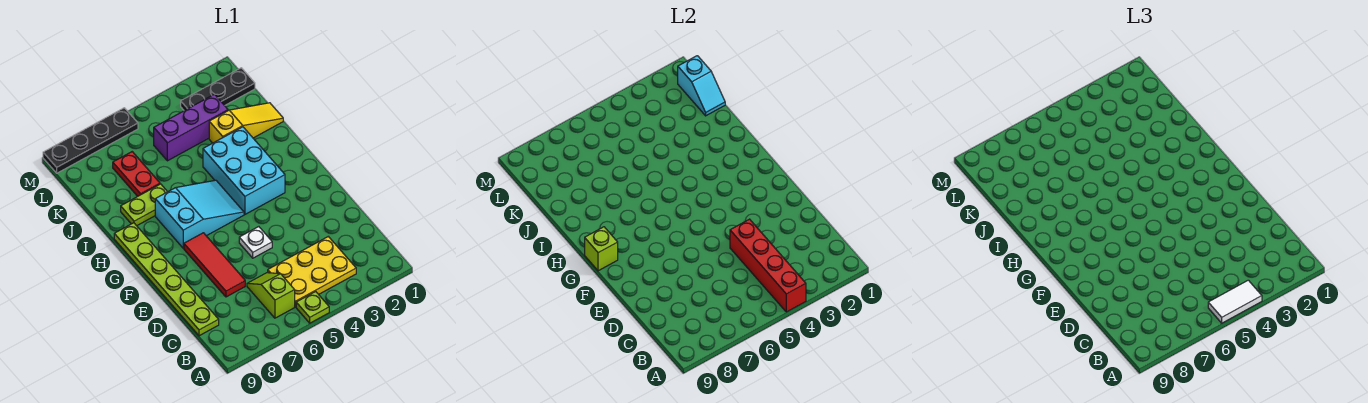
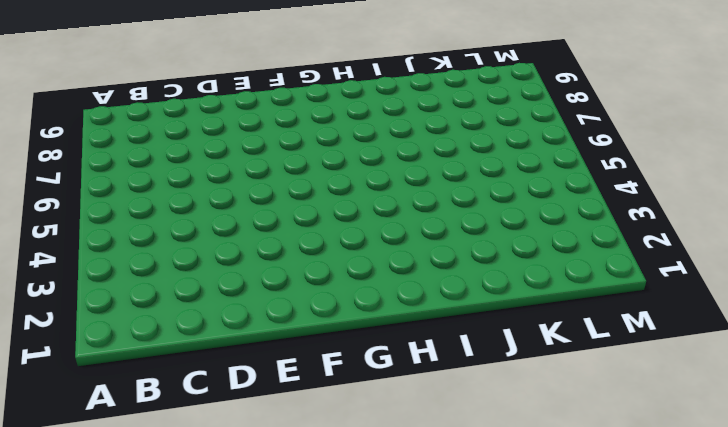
none -> lime plate A5 level 1
none -> yellow plate B3:C5 level 1
none -> lime slope B6:C6 level 1 top B

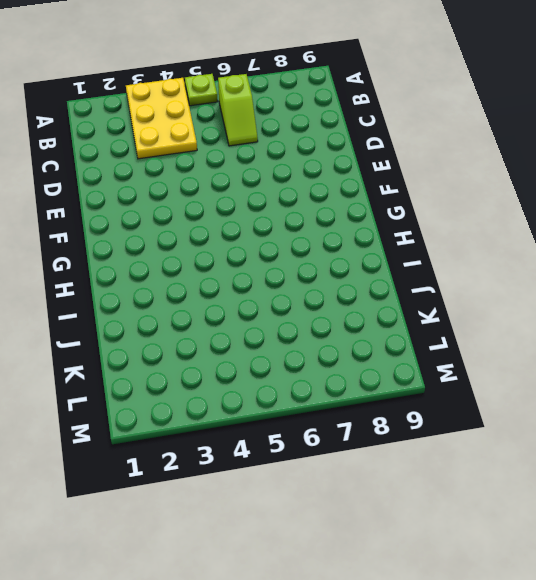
yellow plate A3:C4 level 1 -> yellow plate B3:C5 level 1
none -> lime plate C9:H9 level 1
none -> red tile D7:F7 level 1
none -> white plate E5 level 1

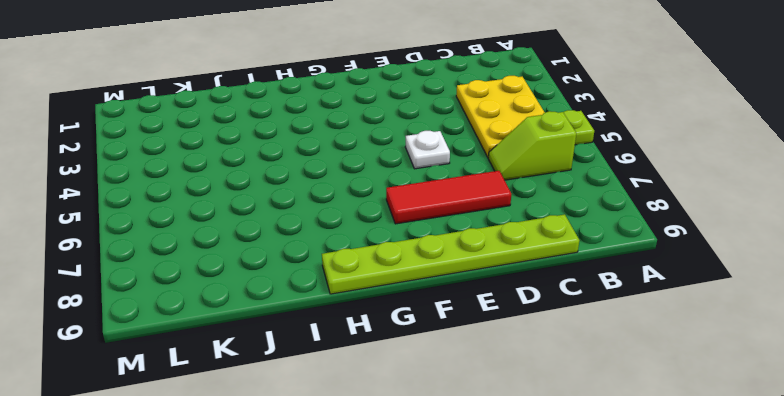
none -> cyan brick G3:I4 level 1
none -> cyan slope G5:H7 level 1 top 7
none -> lime plate I7:I8 level 1

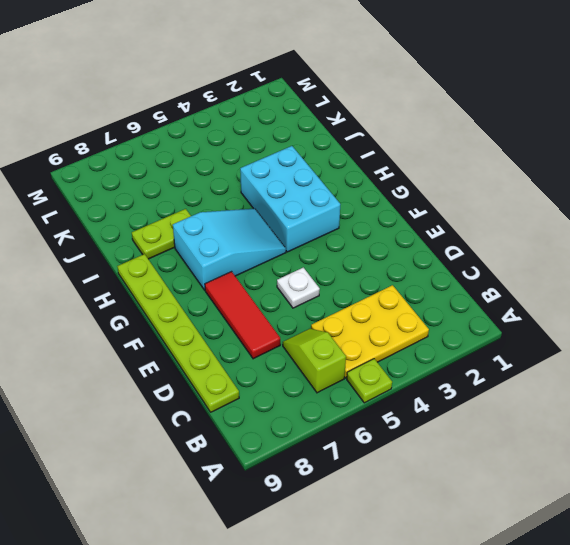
none -> yellow slope J1:J3 level 1 top 3
none -> red plate J7:K7 level 1
none -> purple brick K3:K5 level 1

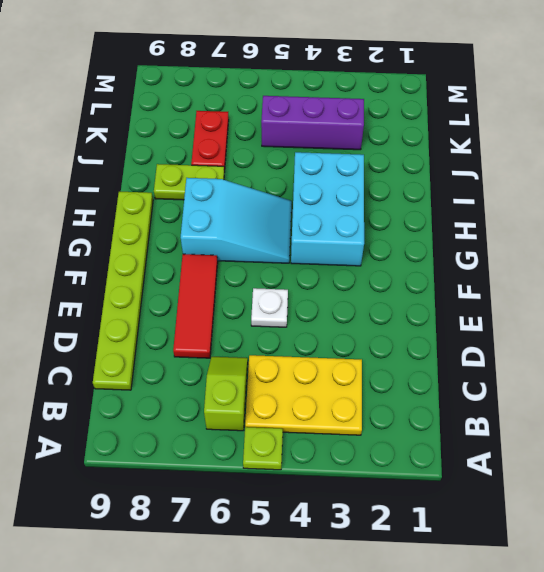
none -> yellow slope J1:J3 level 1 top 3
none -> black plate L1:L3 level 1
none -> black plate M6:M9 level 1

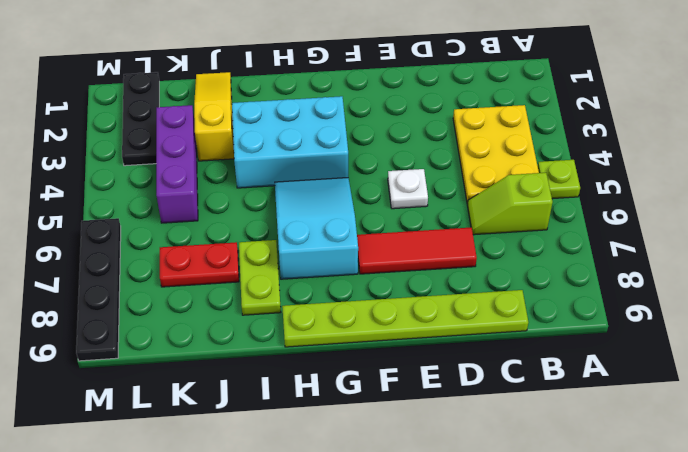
none -> red brick A4:D4 level 2
none -> lime brick G9 level 2
none -> cyan slope K1:L1 level 2 top L

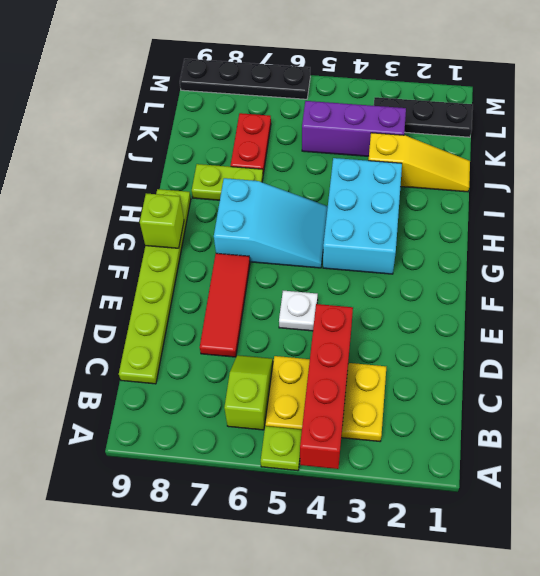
none -> cyan slope K1:L1 level 2 top L
none -> white tile A4:A5 level 3

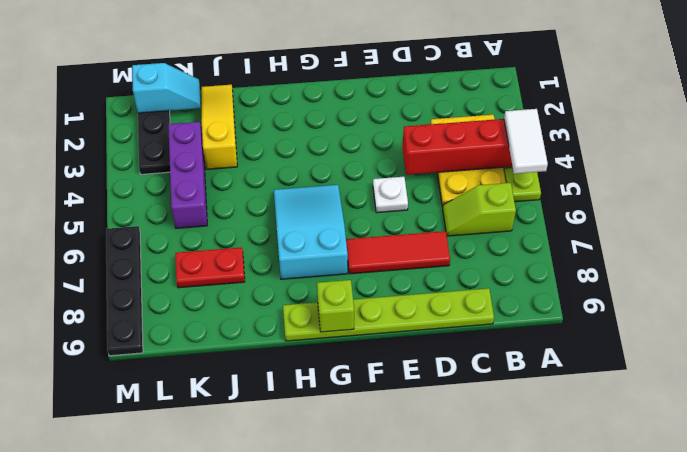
none -> cyan brick G3:I4 level 1
none -> lime plate I7:I8 level 1

